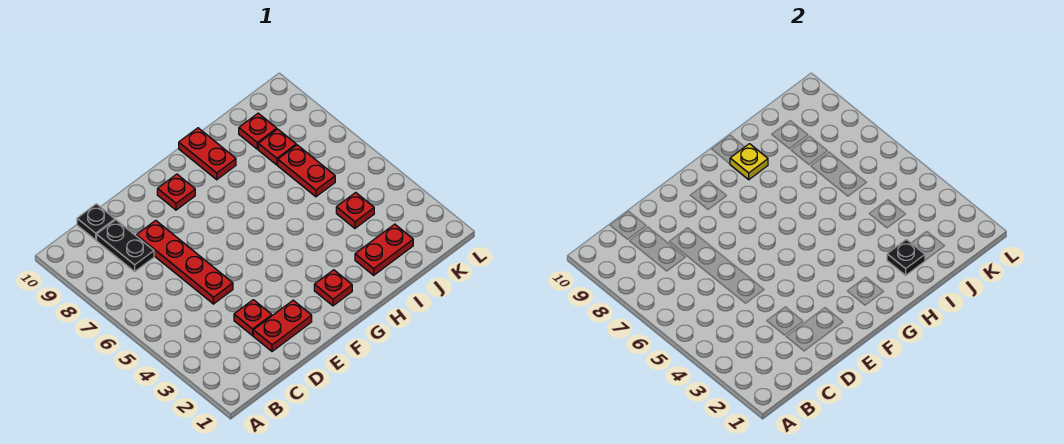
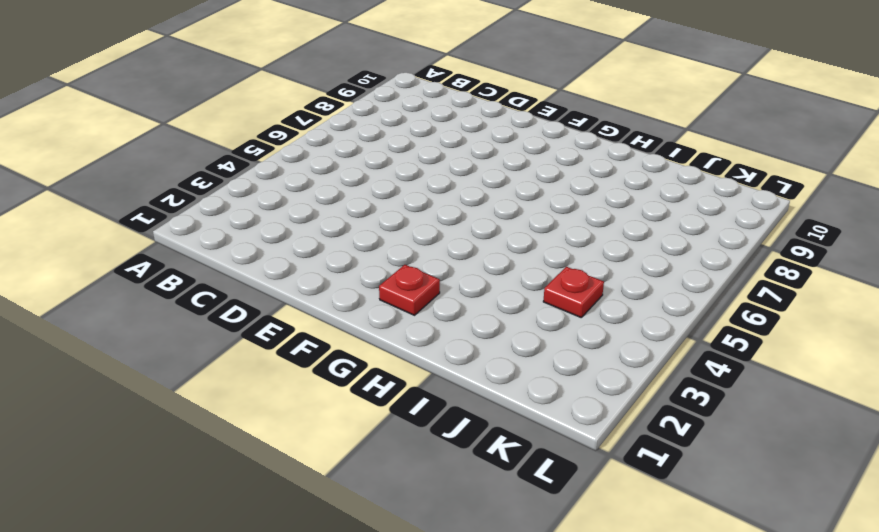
none -> black plate C8:C9 level 1
none -> black plate C10 level 1
none -> red plate D2:E2 level 1

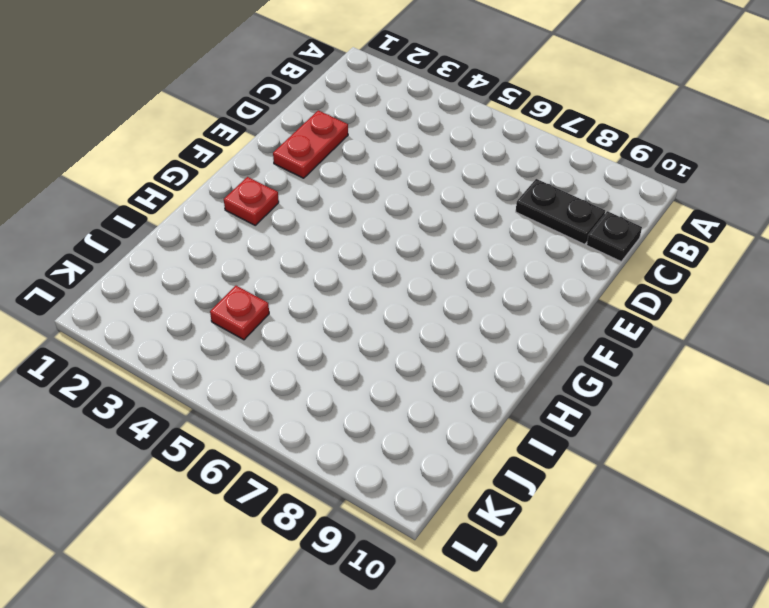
none -> red plate D3 level 1
none -> red plate D5:D8 level 1
none -> red plate F9 level 1

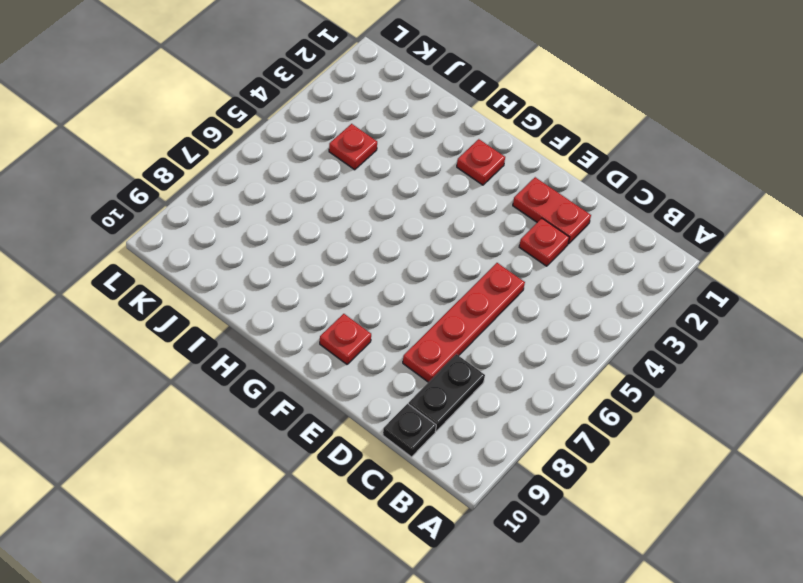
none -> red plate H9:H10 level 1
none -> red plate I2:J2 level 1
none -> red plate J6:J7 level 1

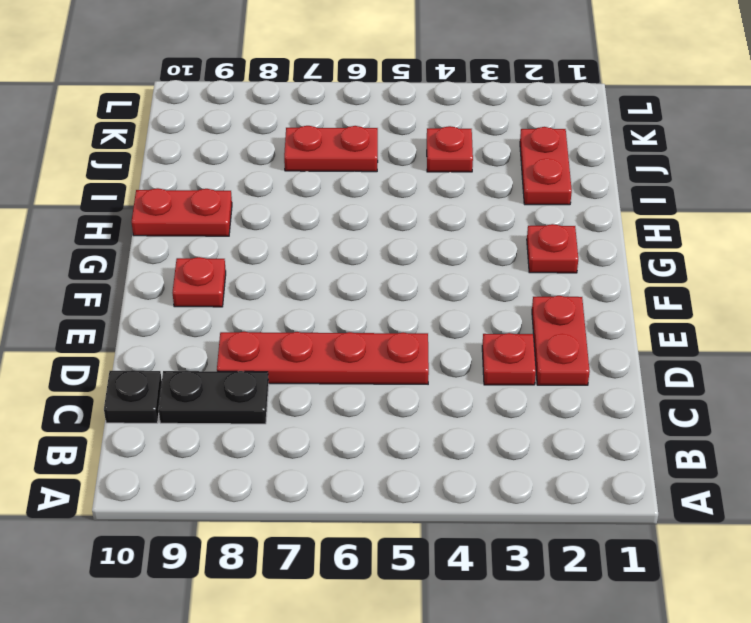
none -> red plate J8 level 1
none -> red plate J9 level 1
none -> yellow plate H9 level 2

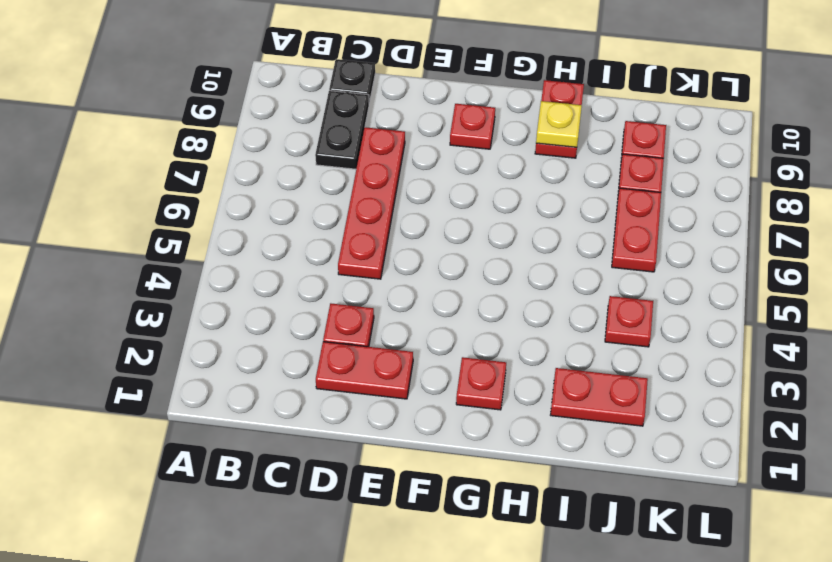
none -> black plate I2 level 2

